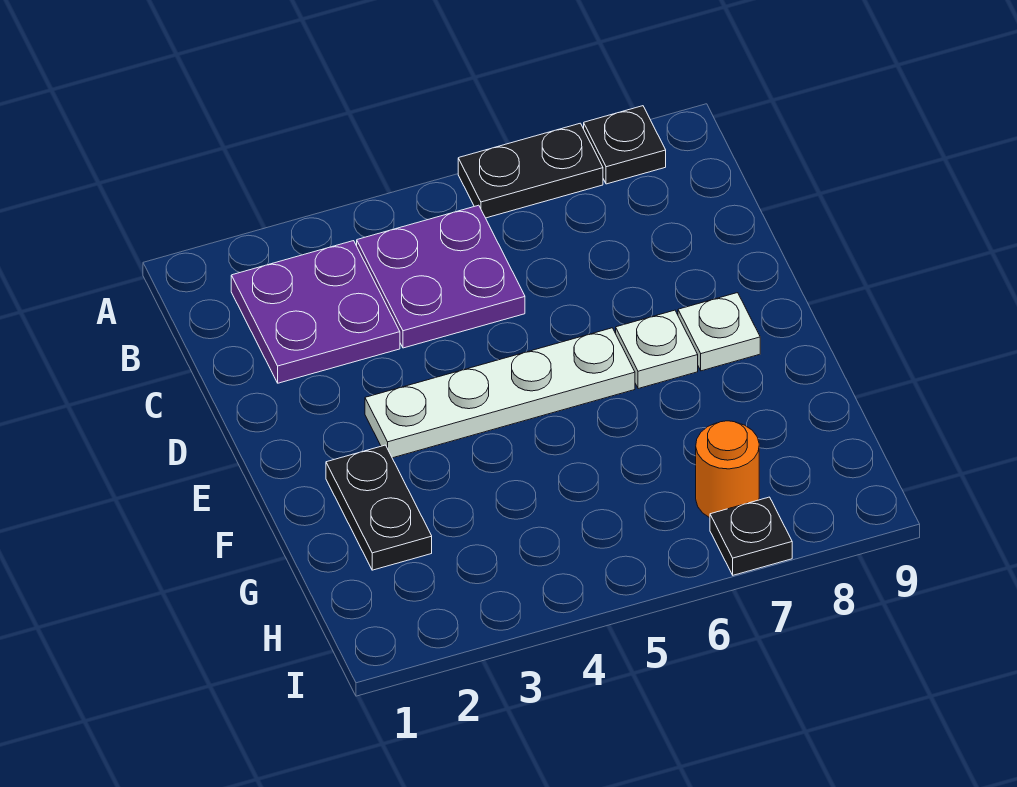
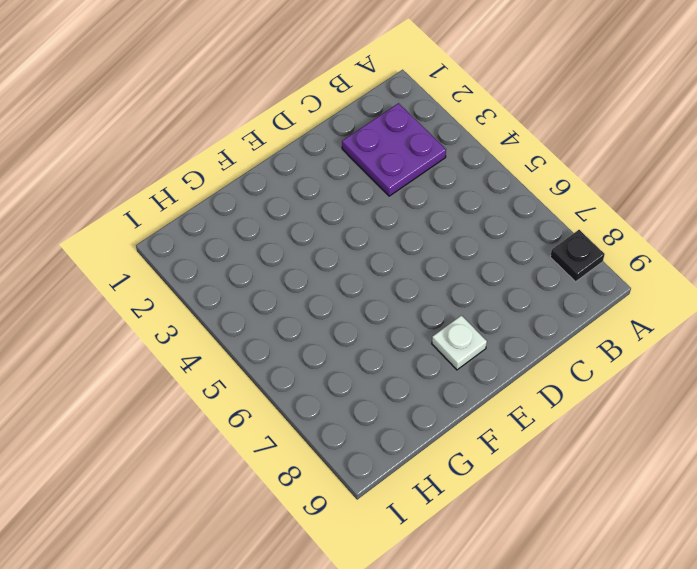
none -> black plate A6:A7 level 1
none -> purple plate B4:C5 level 1

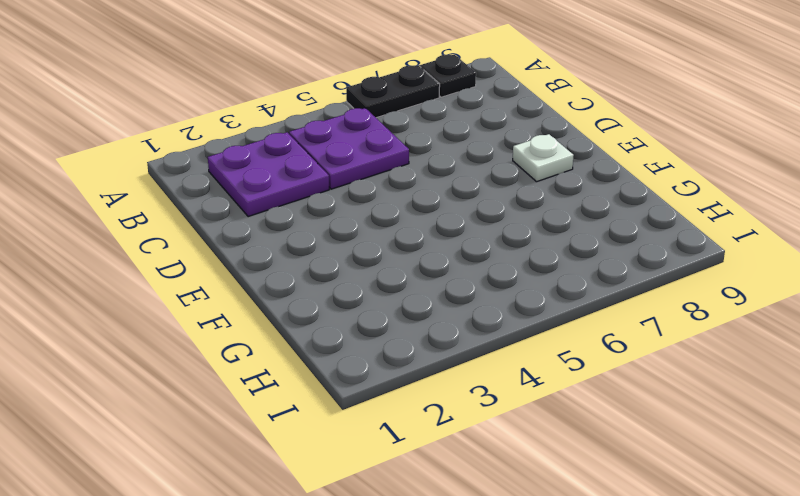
none -> white plate E3:E6 level 1
none -> white plate E7 level 1

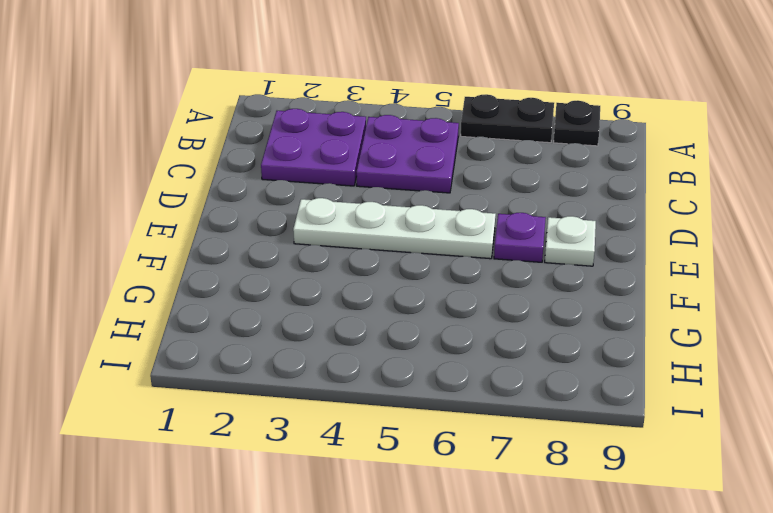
purple plate E7 level 1 -> white plate E7 level 1
none -> black plate F2:G2 level 1
none -> orange round brick H7 level 1

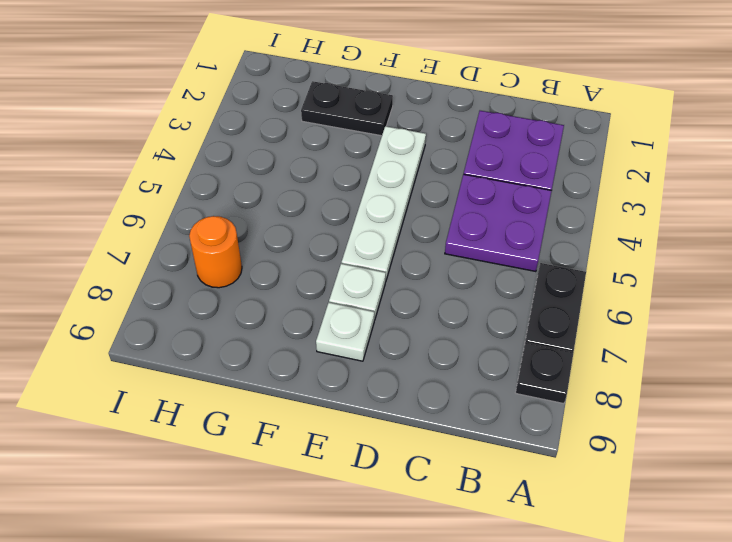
none -> black plate I7 level 1

